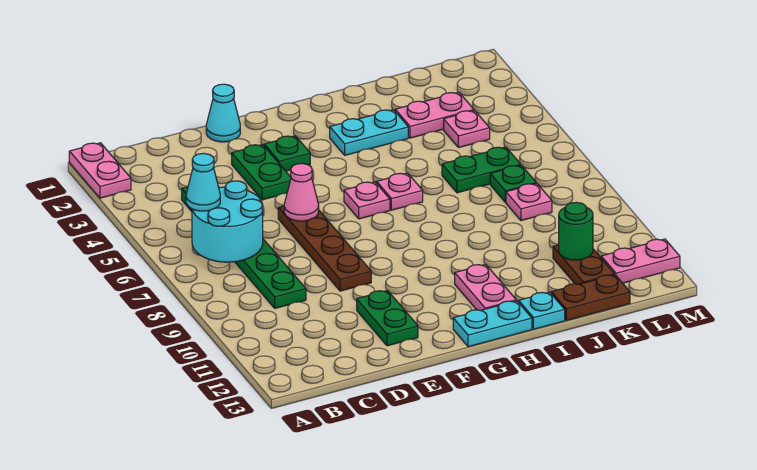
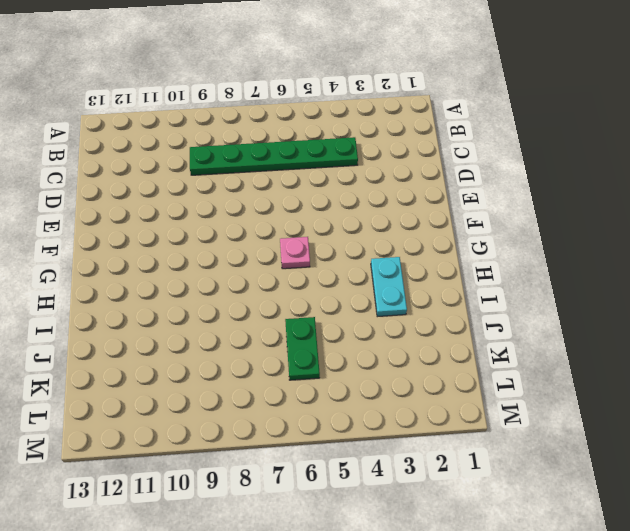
none -> pink plate A1:A2 level 1
none -> cyan cone E1 level 1
none -> green plate E3:E4 level 1

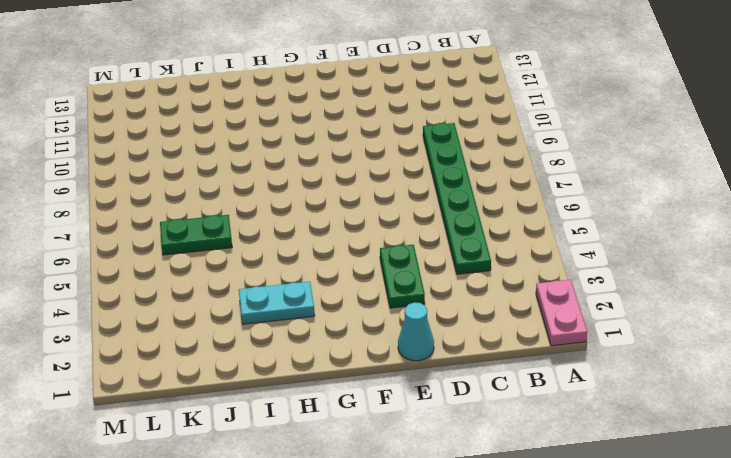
none -> brown plate E6:E9 level 1
none -> green plate E11:E12 level 1
none -> green plate F3 level 1

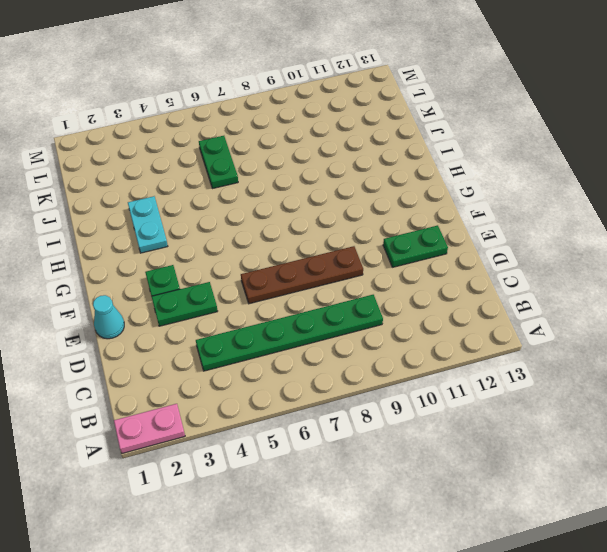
none -> pink plate G6 level 1
none -> cyan plate G13:H13 level 1
none -> pink plate H6 level 1

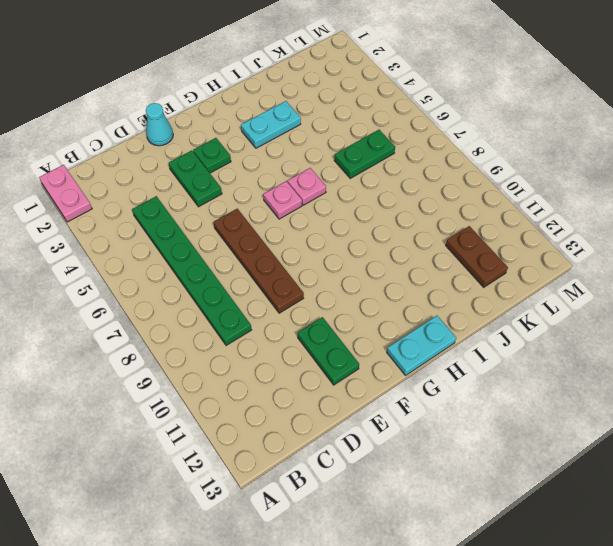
none -> pink plate H11:H12 level 1
none -> cyan plate I13 level 1
none -> pink plate J3:K3 level 1

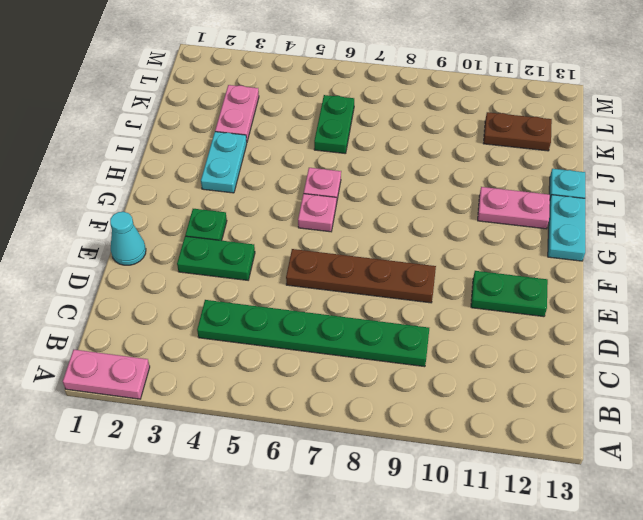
none -> brown plate J13:K13 level 1
none -> pink plate K4 level 1
none -> green plate K7 level 1

